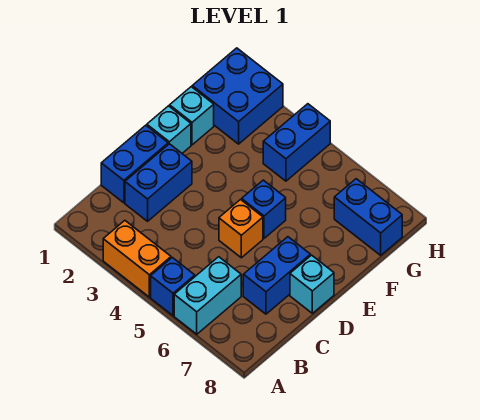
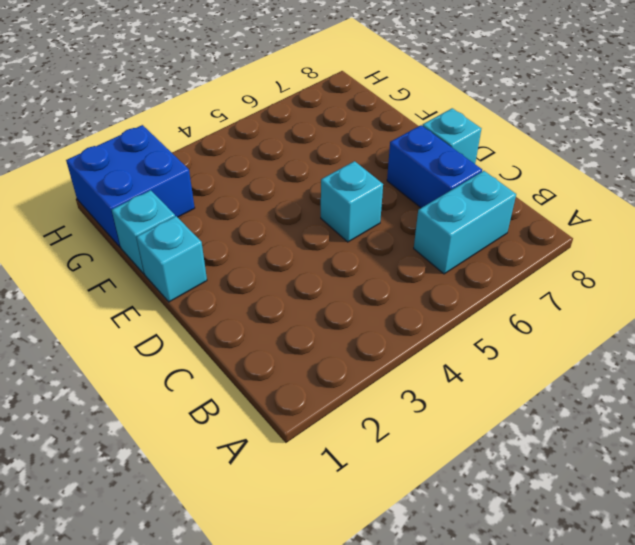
cyan brick B6:B7 level 1 -> cyan brick A6:B6 level 1
cyan brick D5 level 1 -> orange brick D5 level 1
none -> orange brick A3:A4 level 1
none -> blue brick A5 level 1
none -> blue brick C1:D1 level 1

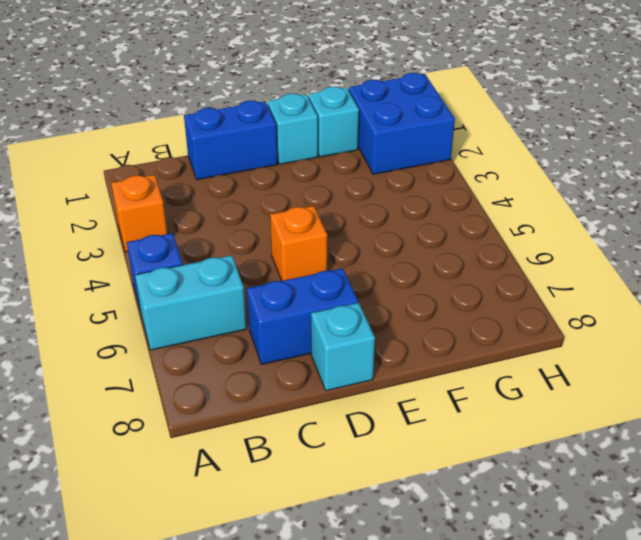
orange brick A3 level 1 -> orange brick A3:A4 level 1
none -> blue brick C2:D2 level 1
none -> blue brick E5 level 1
none -> blue brick G4:H4 level 1

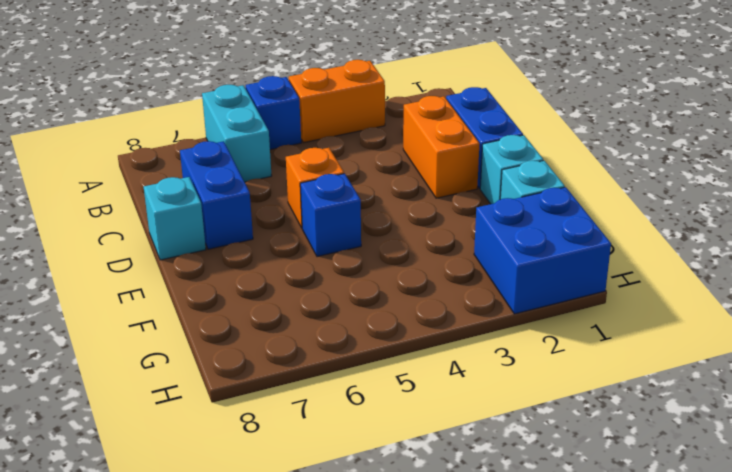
orange brick C2:D2 level 1 -> blue brick C2:D2 level 1
none -> blue brick G4:H4 level 1
none -> blue brick G7:G8 level 1

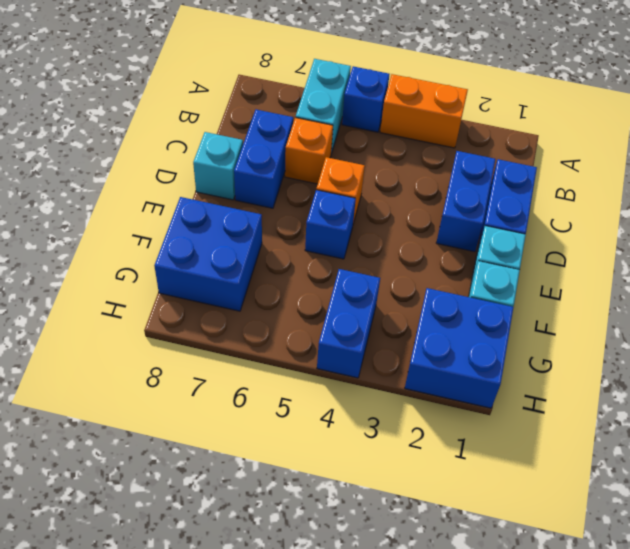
orange brick C6 level 1 -> none
blue brick F7:G8 level 1 -> blue brick G7:G8 level 1

